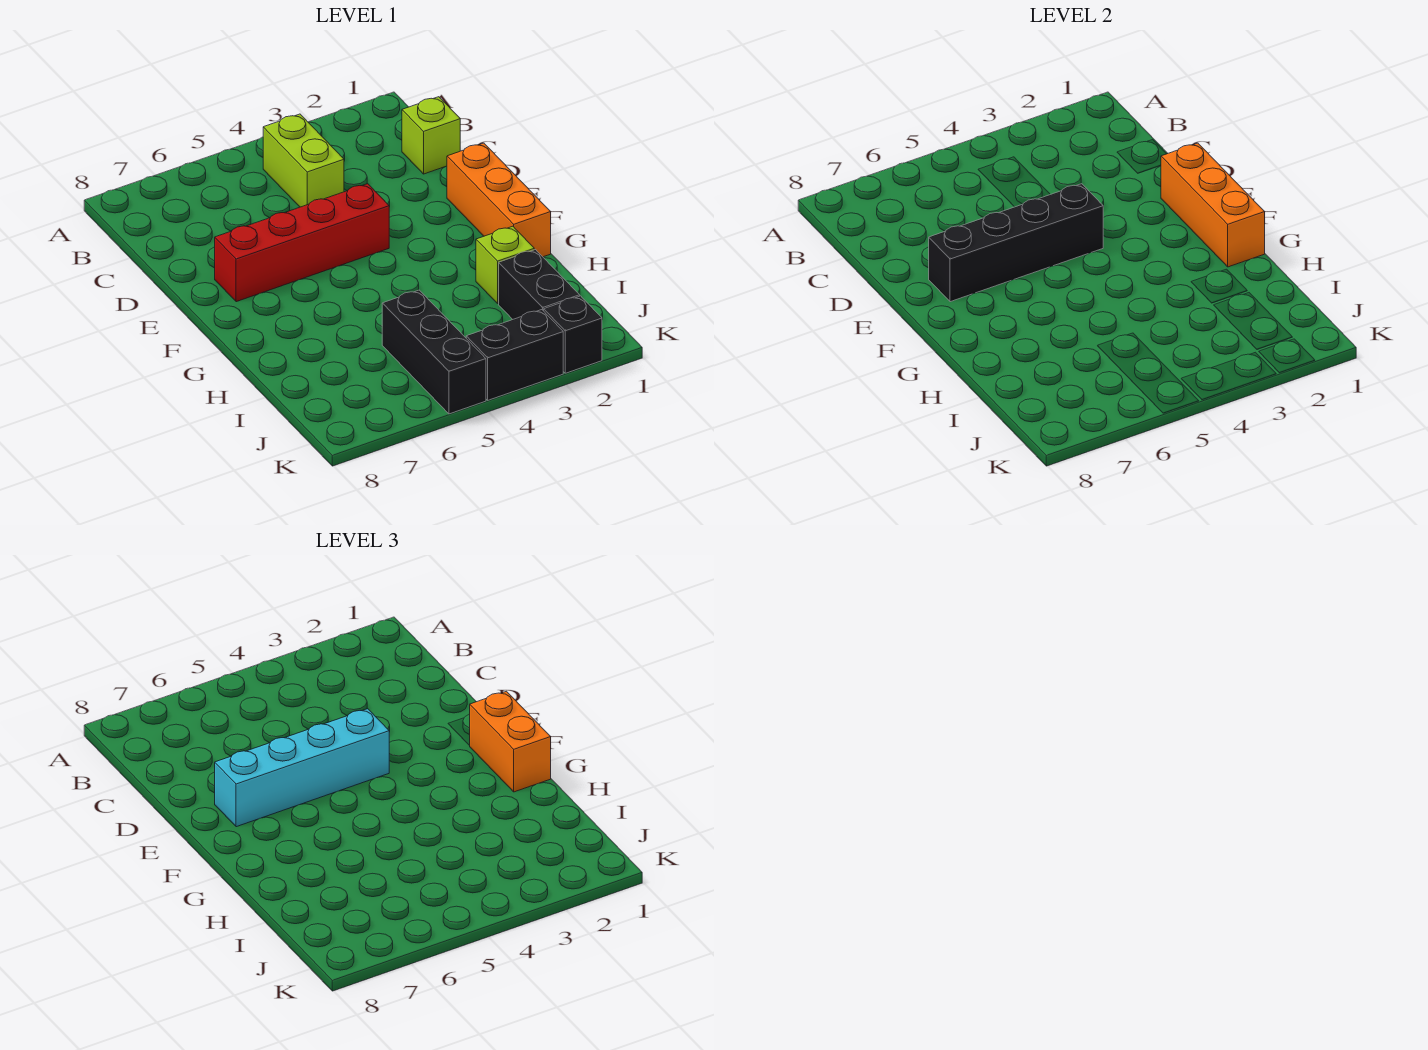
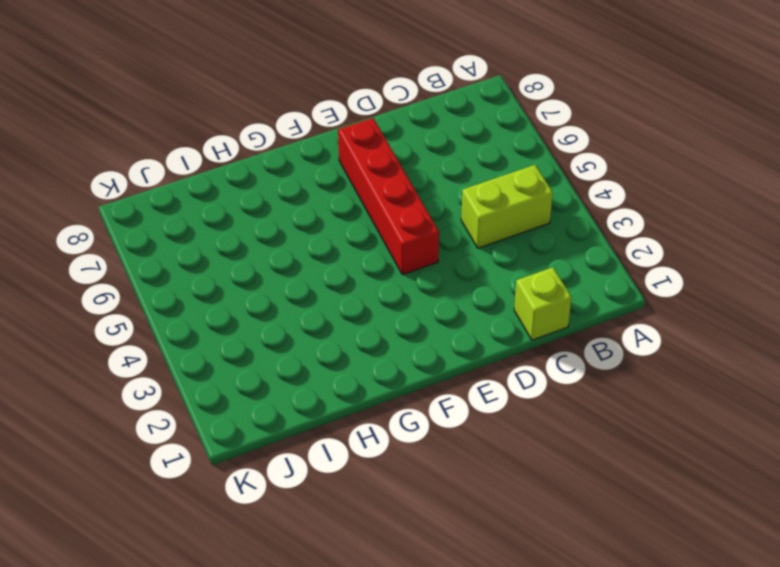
none -> orange brick E1:G1 level 1
none -> lime brick H2 level 1
none -> black brick I2:J2 level 1

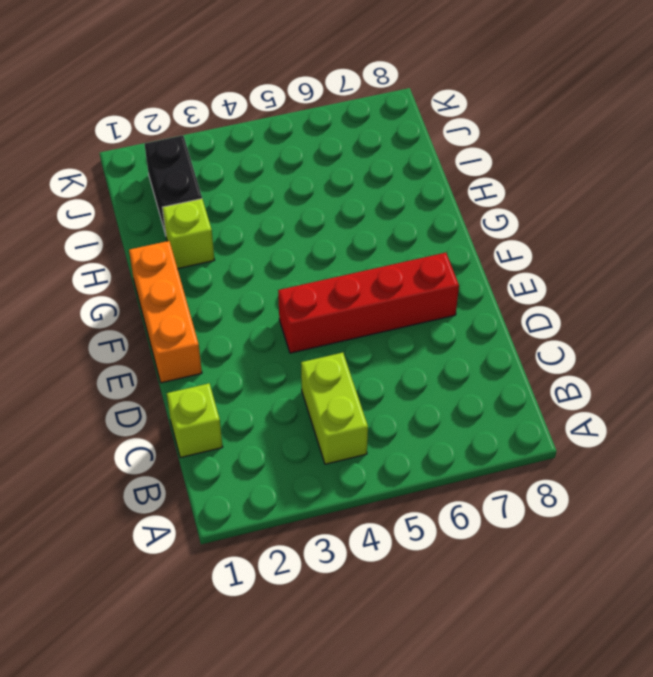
none -> black brick I5:K5 level 1
none -> black brick K2 level 1
none -> black brick K3:K4 level 1

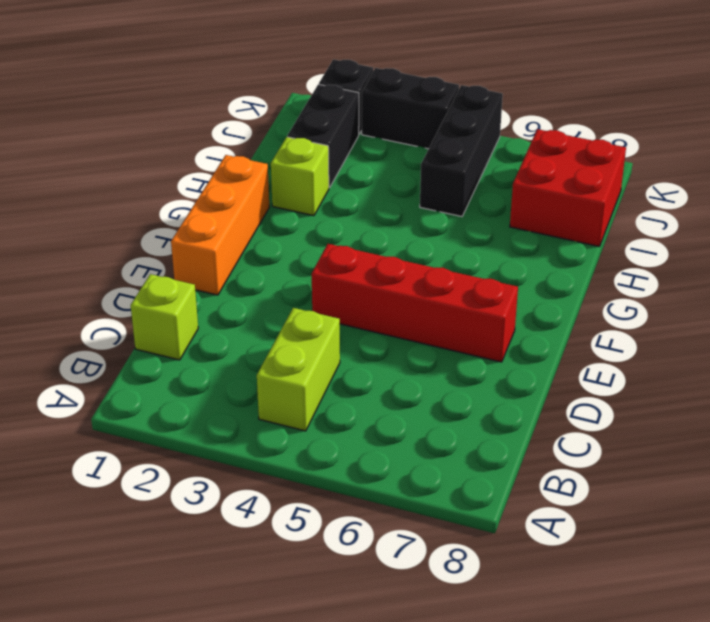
red brick I7:J8 level 1 -> none
none -> orange brick E1:G1 level 2
none -> black brick E4:E7 level 2
none -> cyan brick E4:E7 level 3

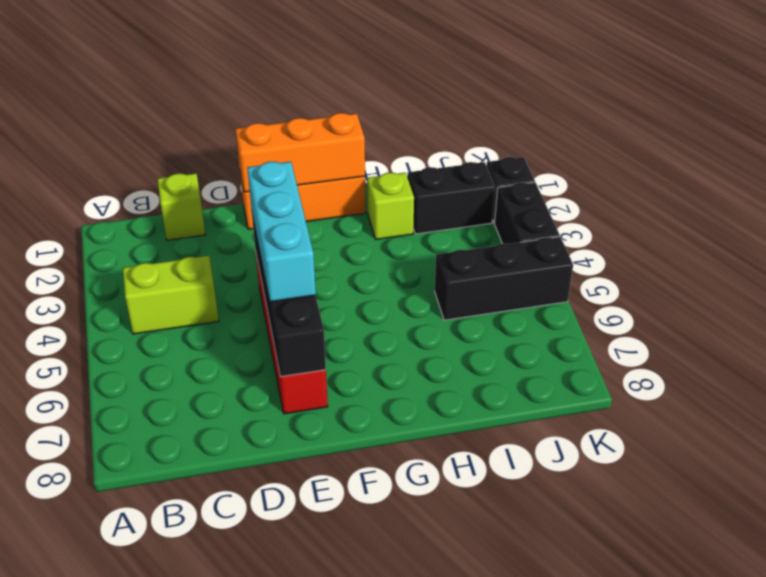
cyan brick E4:E6 level 3 -> cyan brick E4:E7 level 3
none -> orange brick F1:G1 level 3

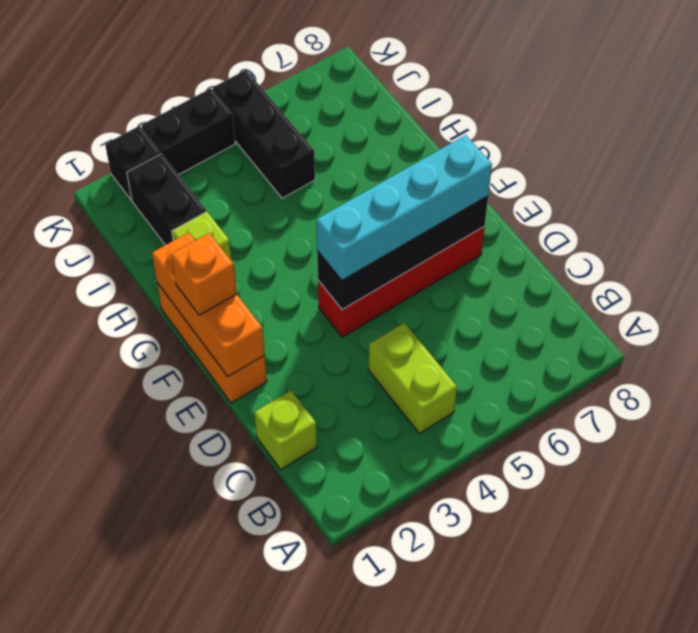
orange brick F1 level 3 -> orange brick F1:G1 level 3

